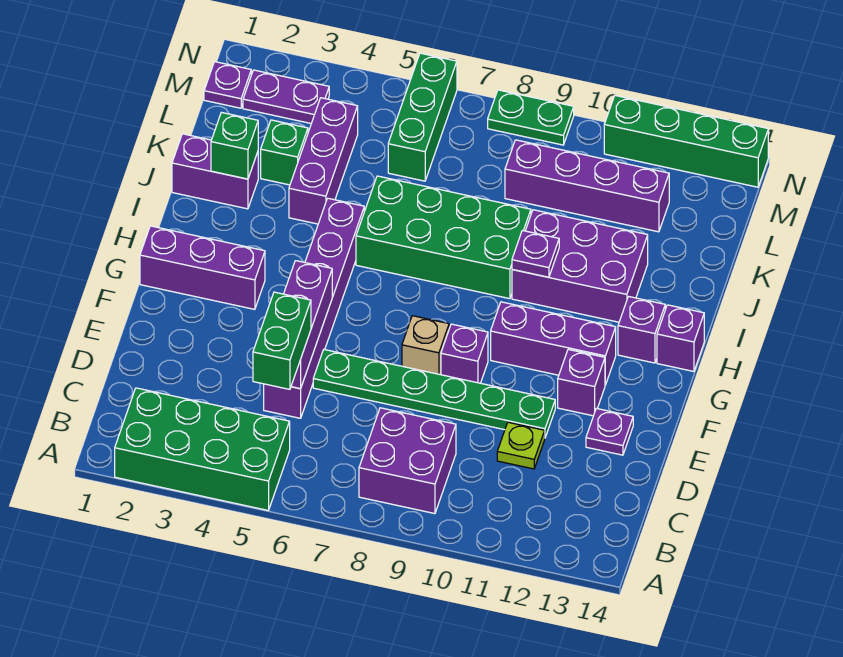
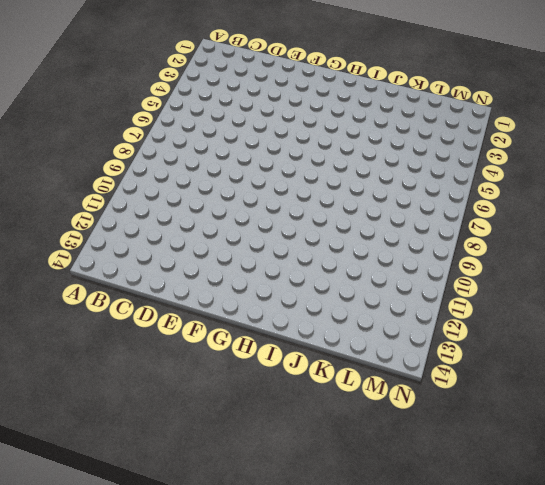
none -> green brick A2:B5 level 1
none -> purple brick B8:C9 level 1
none -> purple brick D5:I5 level 1

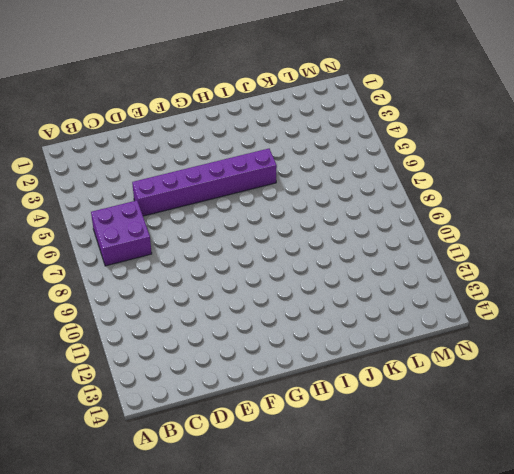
purple brick B6:C7 level 1 -> purple brick B8:C9 level 1
none -> green brick A2:B5 level 1
none -> lime plate D11 level 1
none -> green plate E6:E11 level 1

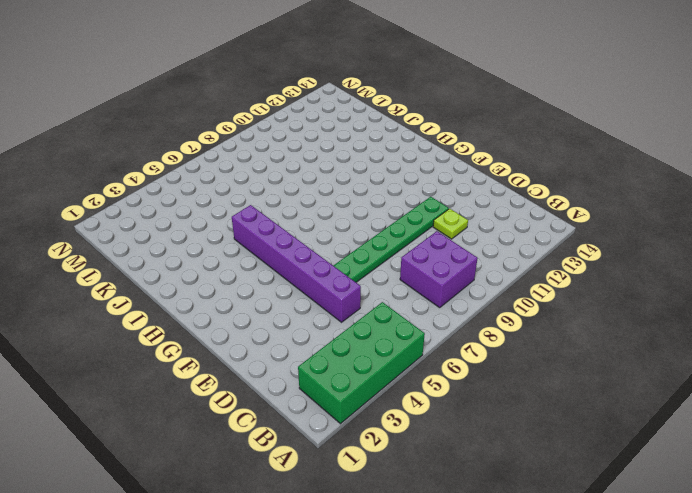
none -> purple plate E13 level 1
none -> tan brick F8 level 1
none -> purple brick F9 level 1

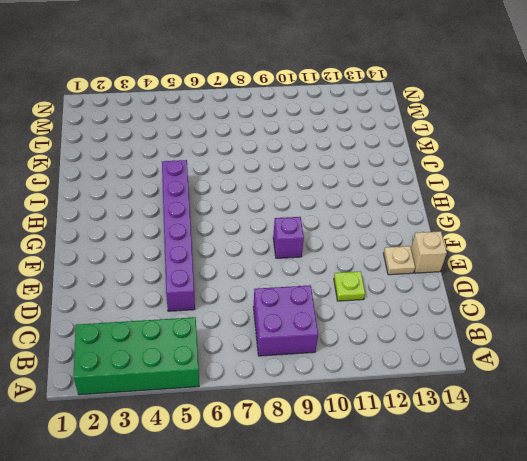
tan plate E13 level 1 -> purple plate E13 level 1
tan brick E14 level 1 -> tan brick F8 level 1
none -> green plate E6:E11 level 1
none -> purple brick F12 level 1
none -> purple brick G1:G3 level 1

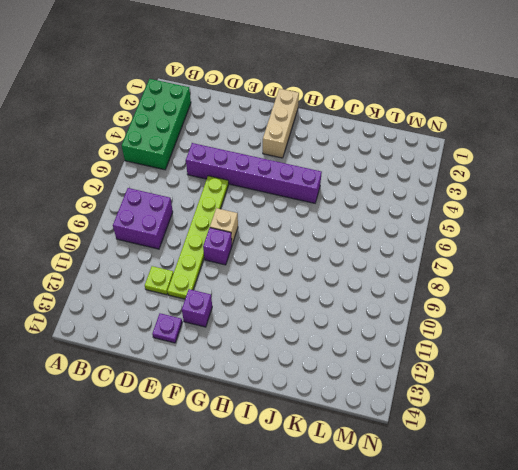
lime plate E6:E11 level 1 -> green plate E6:E11 level 1
tan brick G1:G3 level 1 -> purple brick G1:G3 level 1
none -> purple brick G10:G12 level 1
none -> purple brick H13 level 1
none -> purple brick H14 level 1

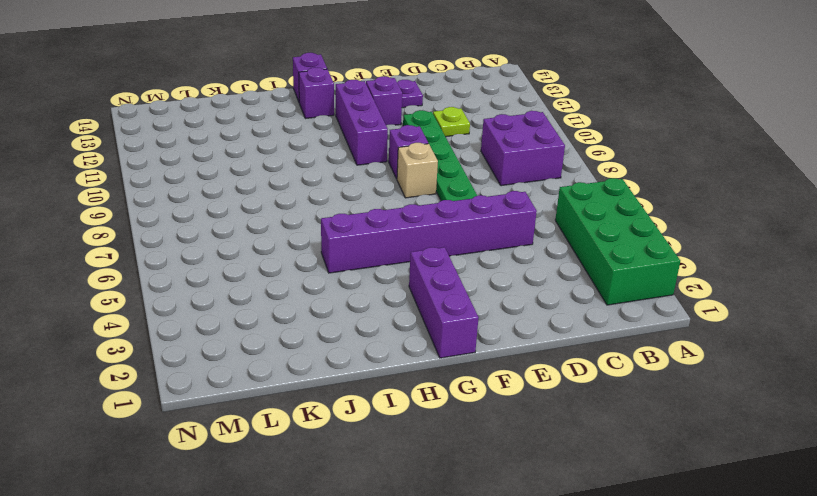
none -> green brick I6:J9 level 1
none -> purple brick I10:J12 level 1
none -> purple brick J1:J2 level 1

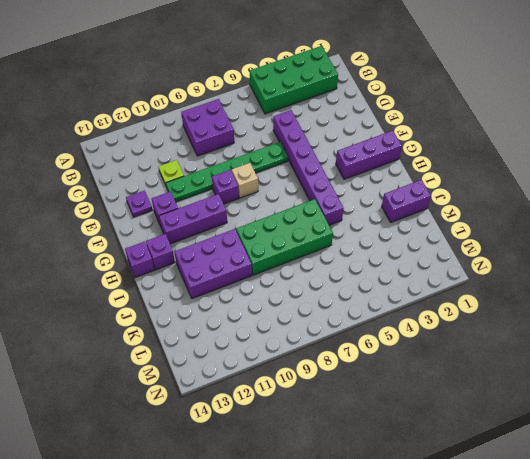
none -> purple brick J4:L4 level 1
none -> green brick K3 level 1
none -> green brick L6:N6 level 1

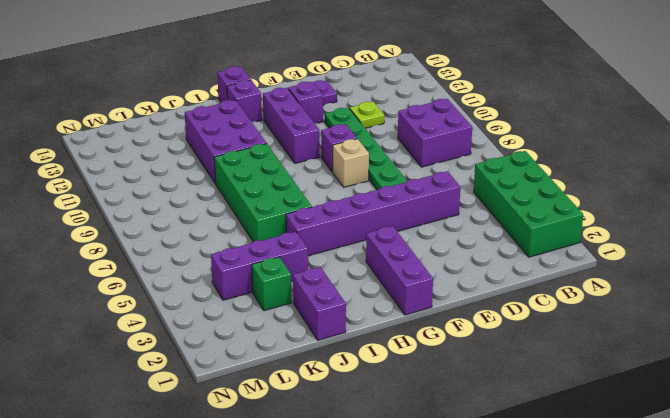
none -> green brick L6:N6 level 1
none -> purple brick L9:L12 level 1
none -> purple plate M1 level 1

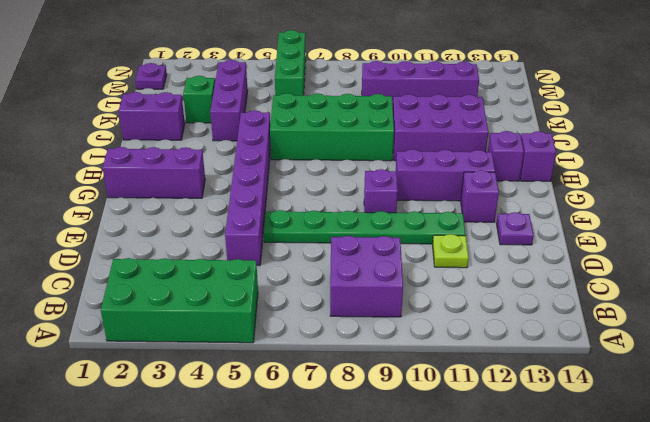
none -> tan brick F8 level 1
none -> purple plate M2:M3 level 1
none -> green plate N8:N9 level 1

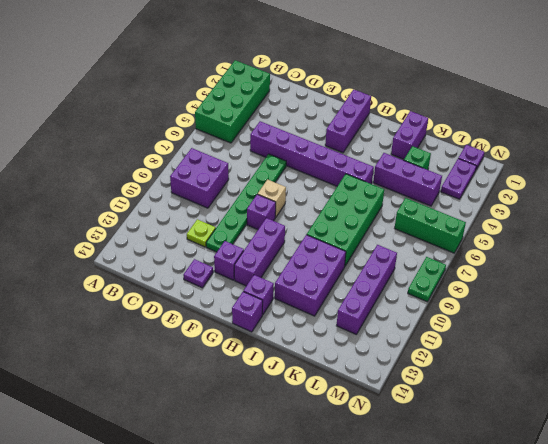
none -> green brick N11:N14 level 1
none -> purple brick D5:F5 level 2
none -> purple plate I10 level 2

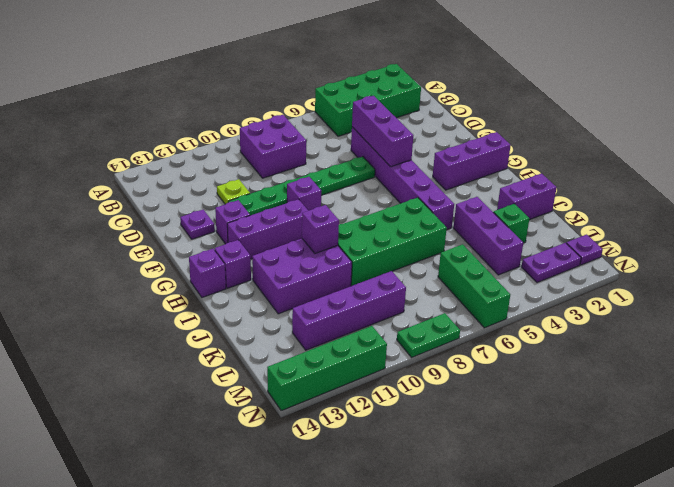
purple brick I10 level 2 -> purple plate I10 level 2
none -> tan brick F8 level 1
none -> green brick J2 level 2
none -> green brick C5:D5 level 3

